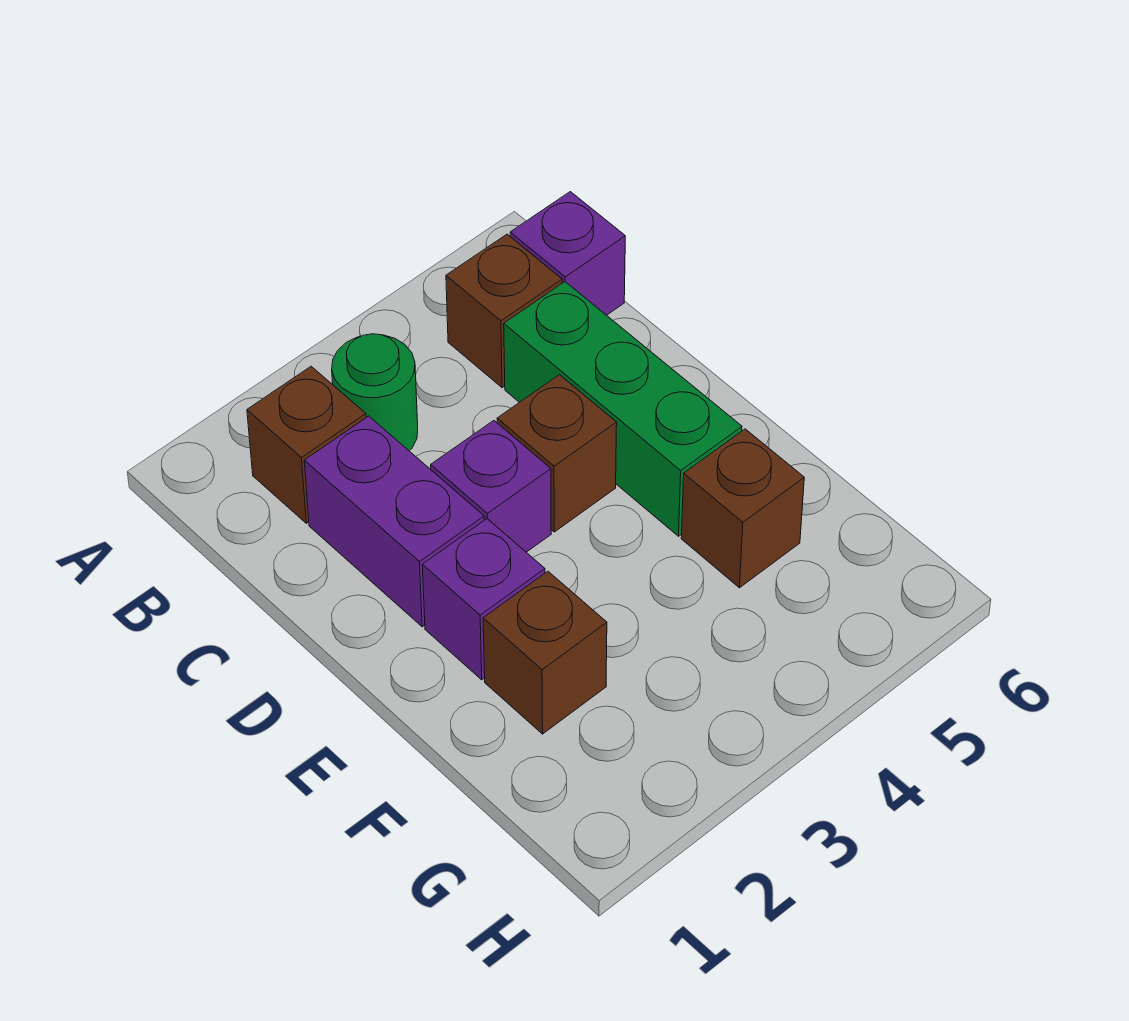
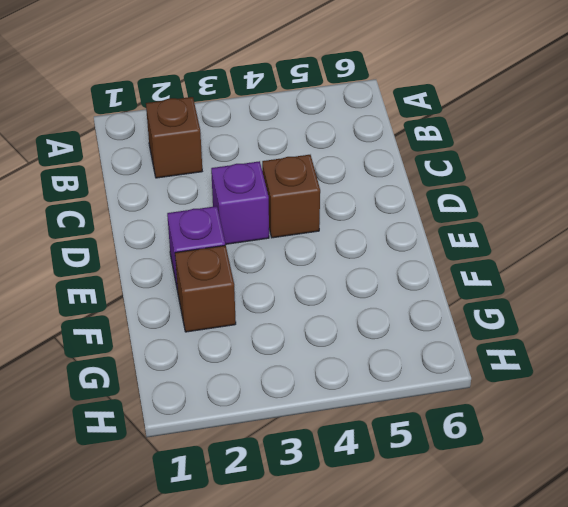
none -> green round brick B3 level 1
none -> brown brick B5 level 1

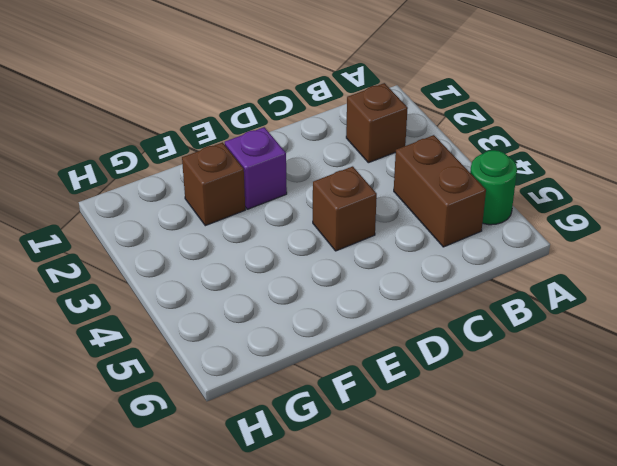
green round brick A5 level 1 -> green round brick B3 level 1
brown brick B4:B5 level 1 -> brown brick B5 level 1
none -> purple brick B6 level 1
none -> purple brick C2:D2 level 1

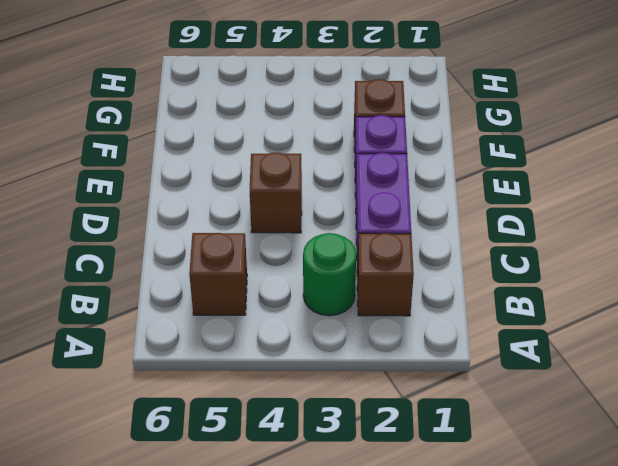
none -> purple brick B6 level 1
none -> green brick C5:E5 level 1

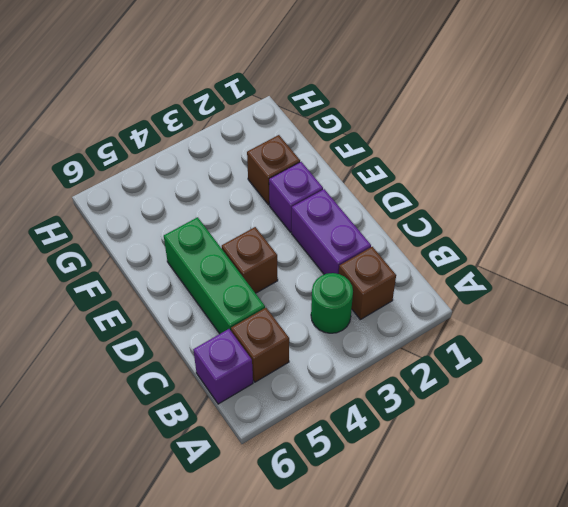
none -> purple brick D3 level 1
none -> brown brick F5 level 1

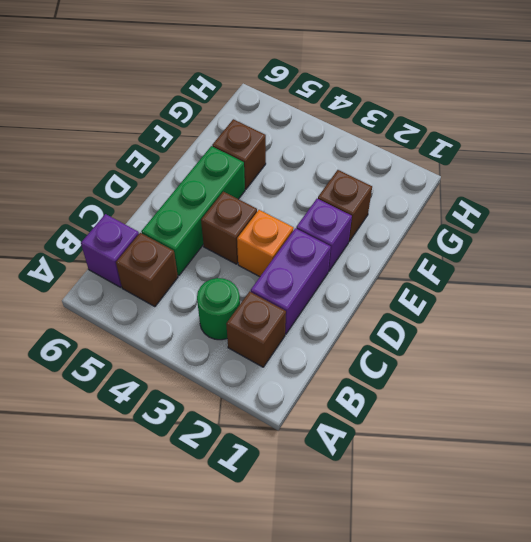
orange brick D3 level 1 -> purple brick D3 level 1

